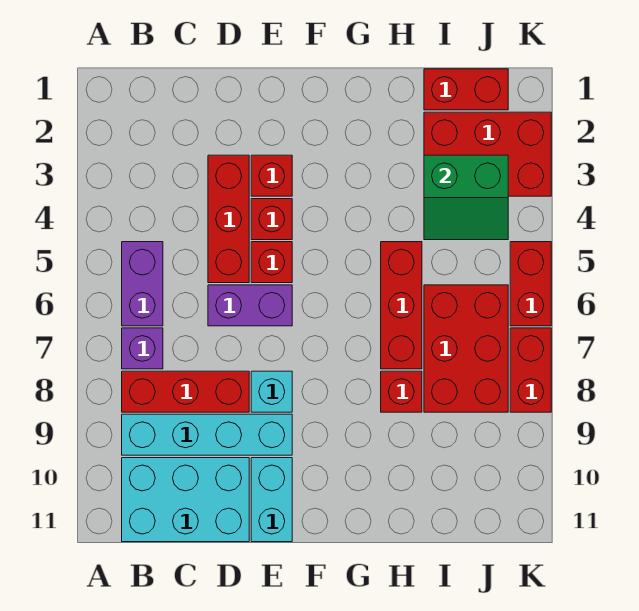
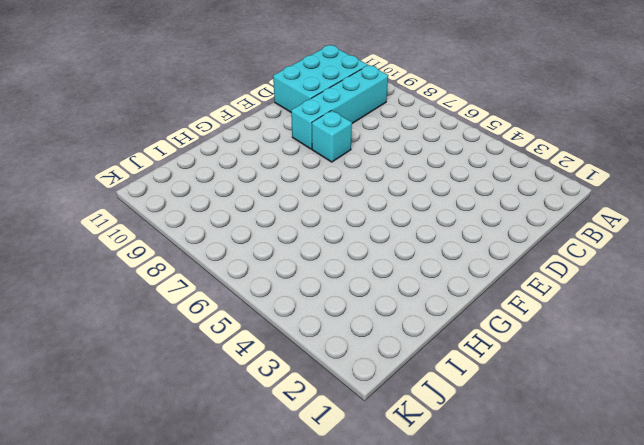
none -> purple brick B5:B6 level 1
none -> purple brick B7 level 1
none -> red brick B8:D8 level 1

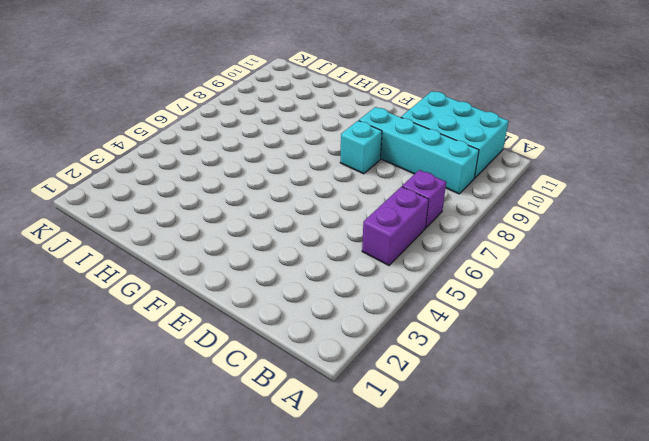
none -> red brick B8:D8 level 1
none -> red brick D3:D5 level 1
none -> purple brick D6:E6 level 1

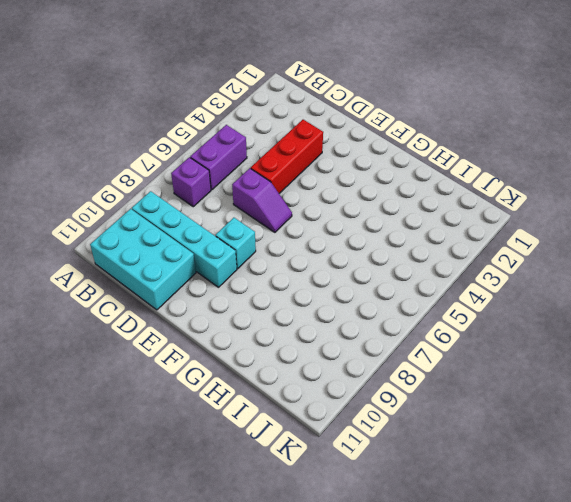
purple slope D6:E6 level 1 top D -> purple brick D6:E6 level 1
none -> red brick B8:D8 level 1
none -> red brick E3 level 1
none -> red brick E4 level 1

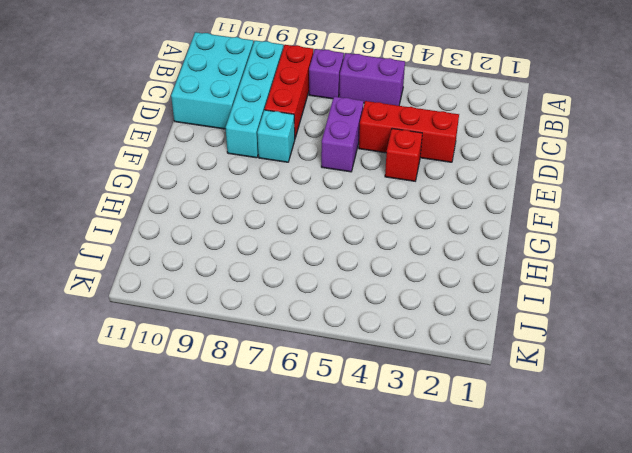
none -> red brick E3 level 1
none -> red brick E5 level 1
none -> cyan brick E10:E11 level 1

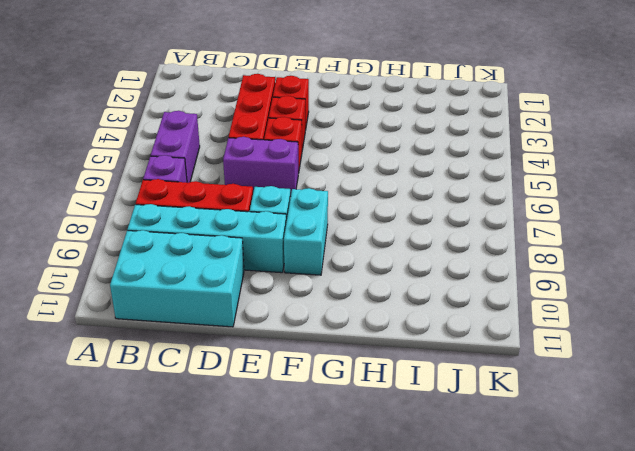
cyan brick F8:F9 level 1 -> cyan brick E10:E11 level 1
none -> red brick H5:H7 level 1
none -> red brick H8 level 1
none -> red brick I1:J1 level 1

